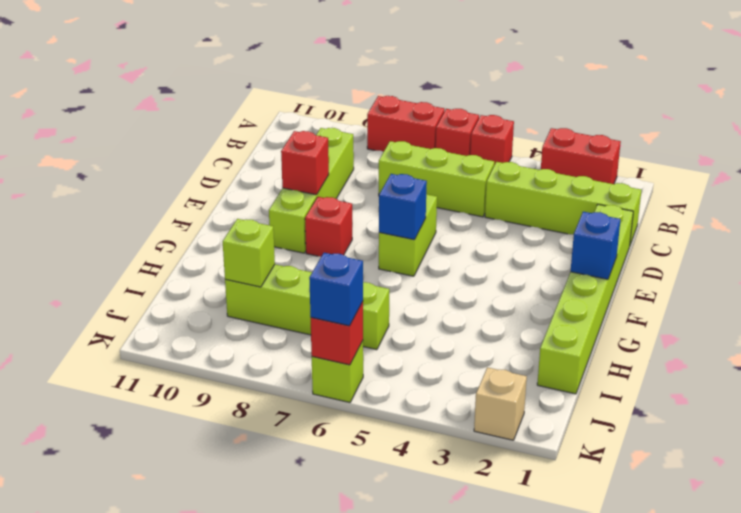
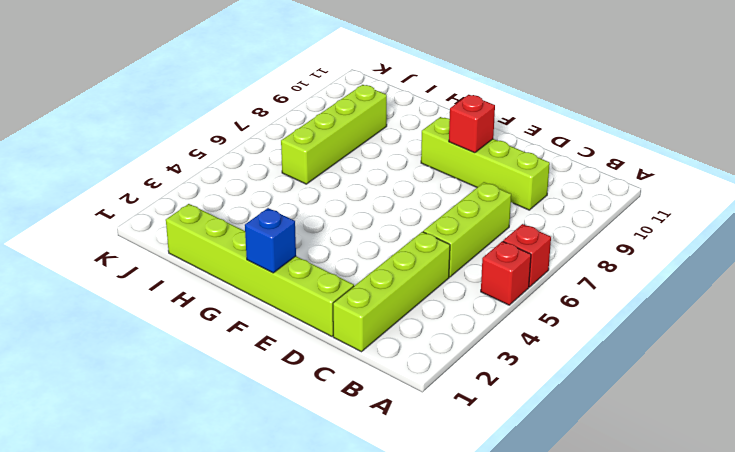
none -> red brick A2:A3 level 1
none -> red brick A7:A8 level 1
none -> lime brick E6:F6 level 1

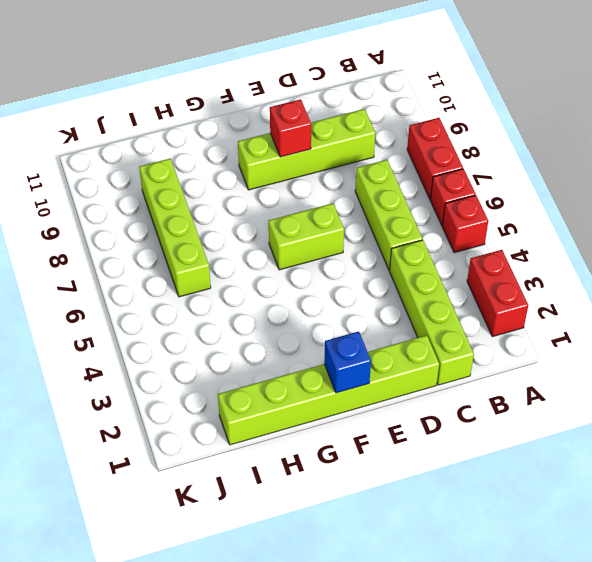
none -> red brick F8 level 1
none -> tan brick K2 level 1
none -> lime brick K6 level 1

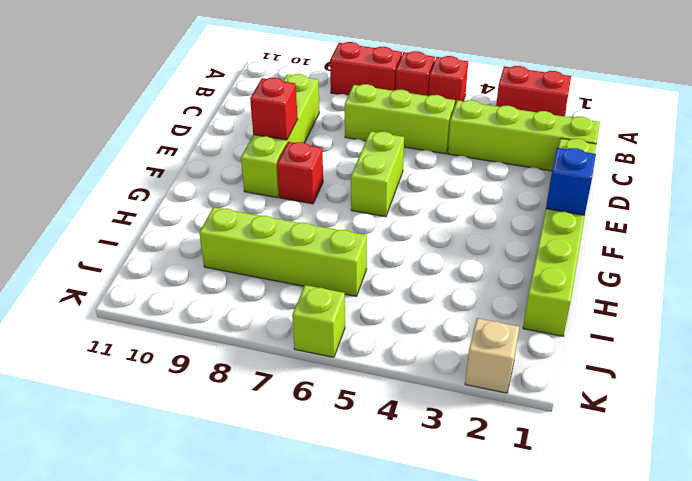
none -> blue brick F6 level 2
none -> lime brick I9 level 2
none -> red brick K6 level 2

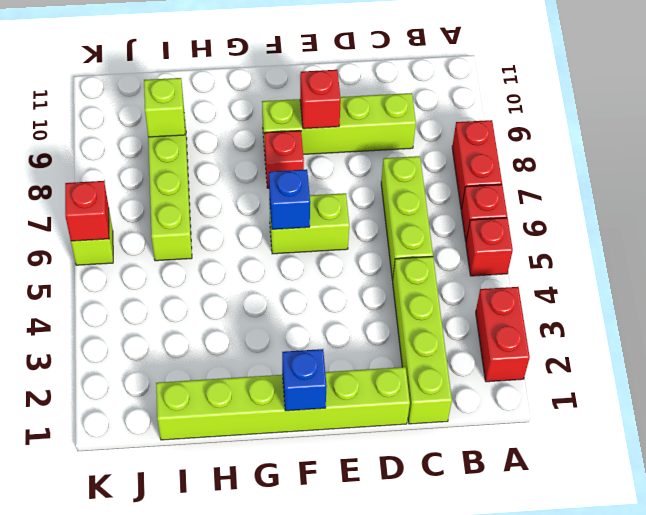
none -> tan brick K2 level 1
none -> blue brick K6 level 3

